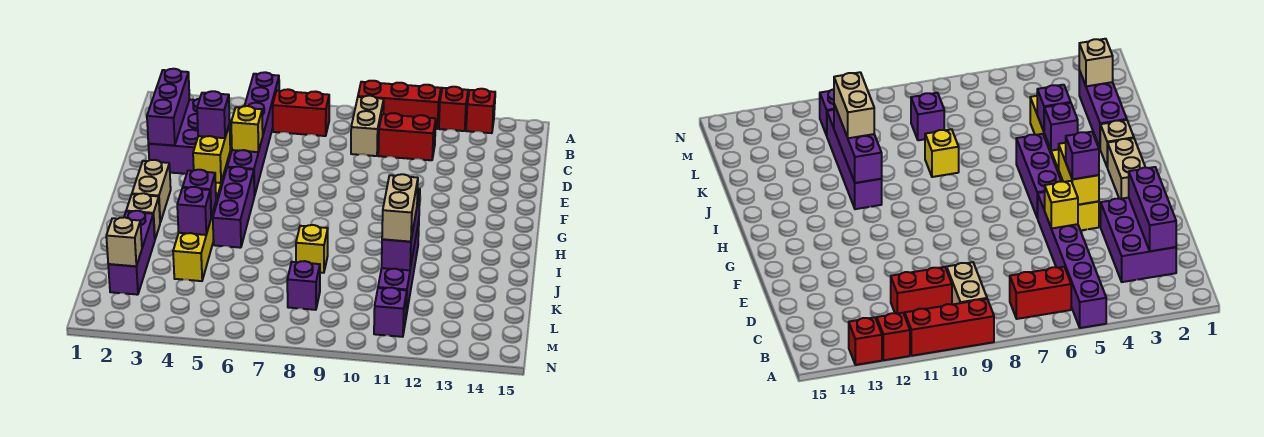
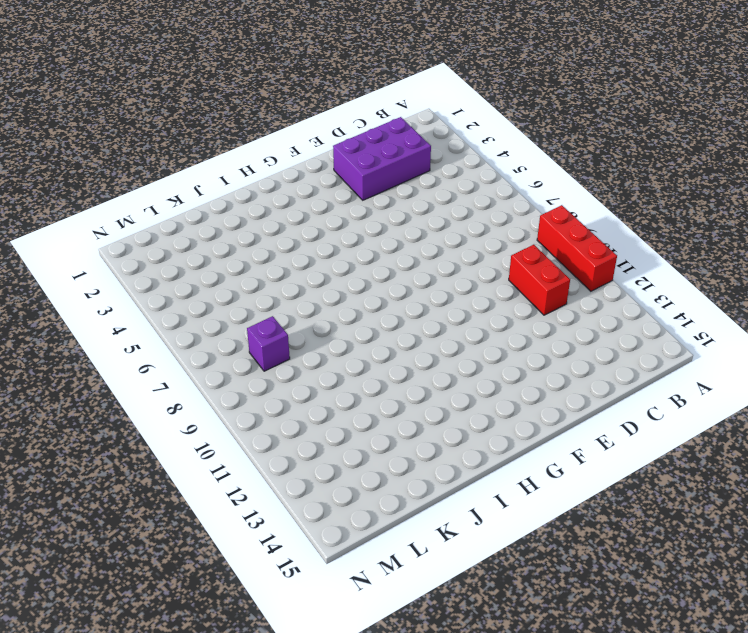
none -> purple brick A5:F5 level 1
none -> red brick A12 level 1
none -> red brick A13 level 1

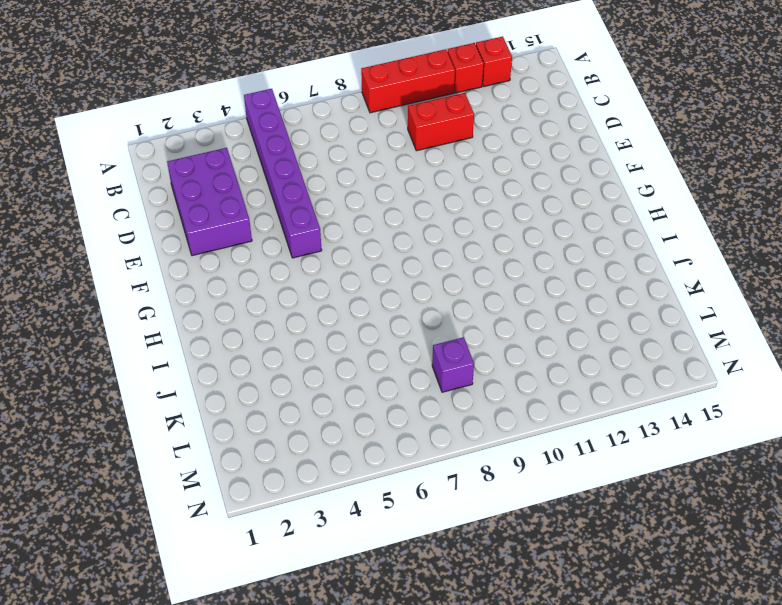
none -> red brick B6:B7 level 1
none -> tan brick B9:C9 level 1
none -> yellow brick F4:K4 level 1

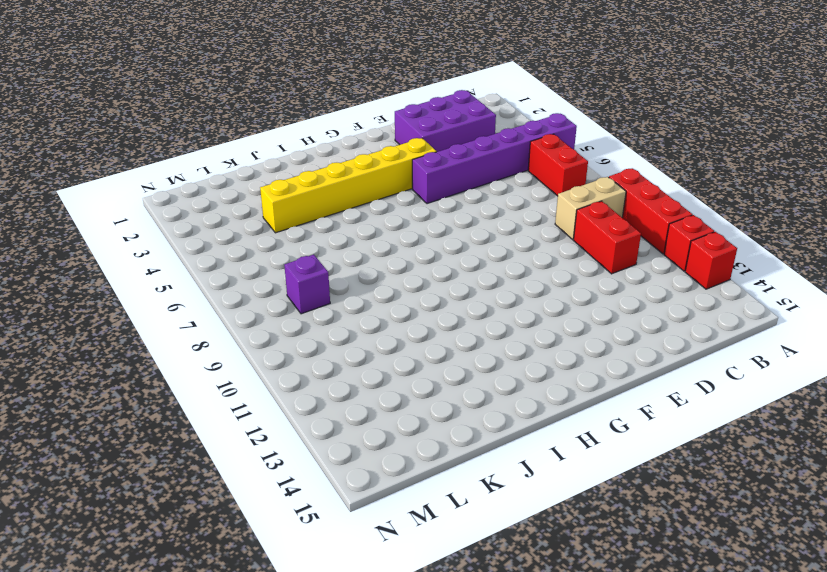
none -> tan brick G2:H2 level 1
none -> purple brick G5:I5 level 1
none -> tan brick I2 level 1

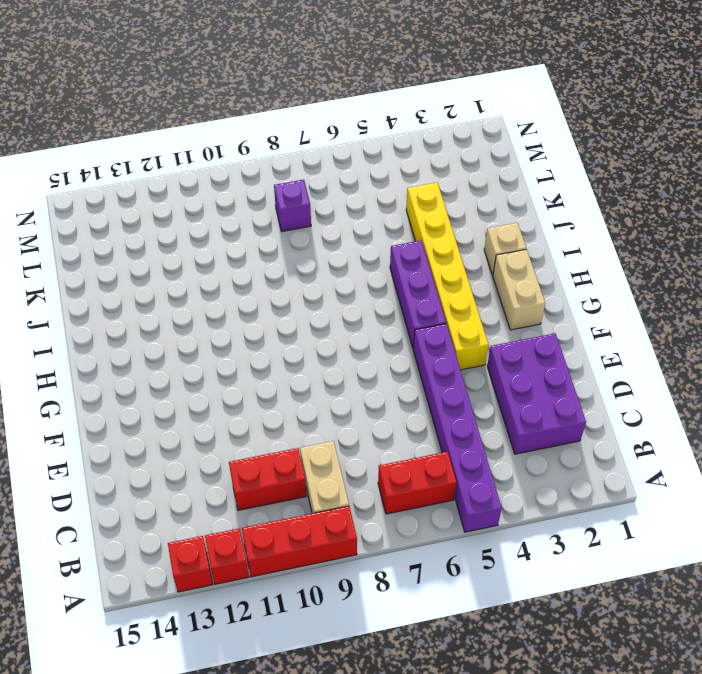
none -> purple brick I11:L11 level 1
none -> purple brick J2:L2 level 1
none -> yellow brick J8 level 1

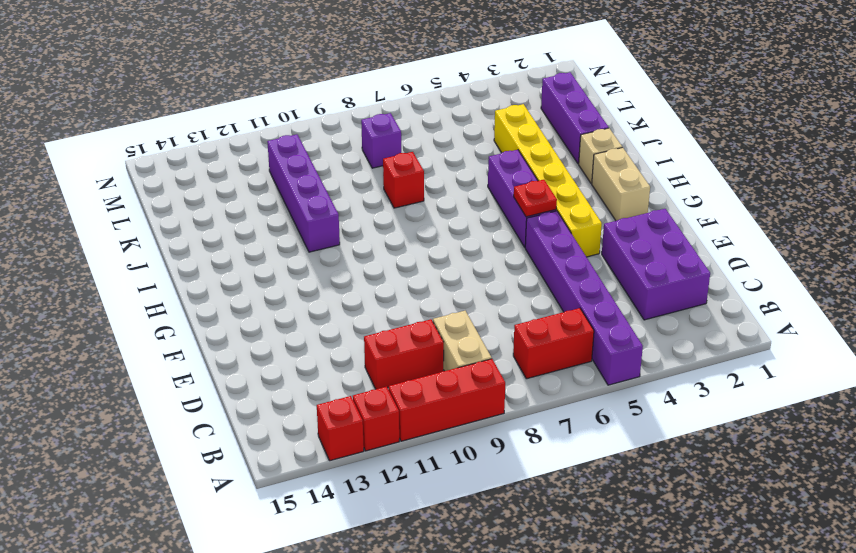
red plate G5 level 2 -> none
red brick J8 level 1 -> yellow brick J8 level 1
none -> purple brick M11 level 1
none -> purple brick C2:E2 level 2
none -> yellow brick E5 level 2

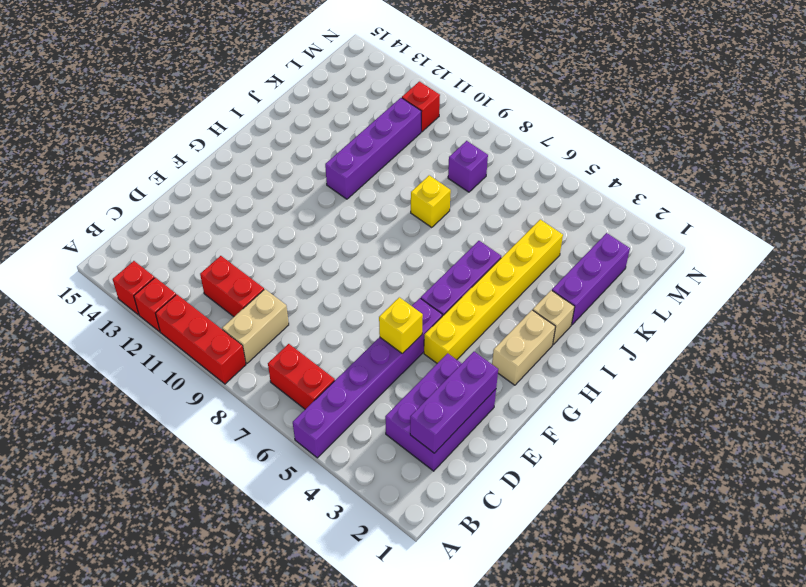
red brick M11 level 1 -> purple brick M11 level 1
none -> yellow brick F4:G4 level 2
none -> purple brick I4 level 2
none -> purple brick I11:K11 level 2

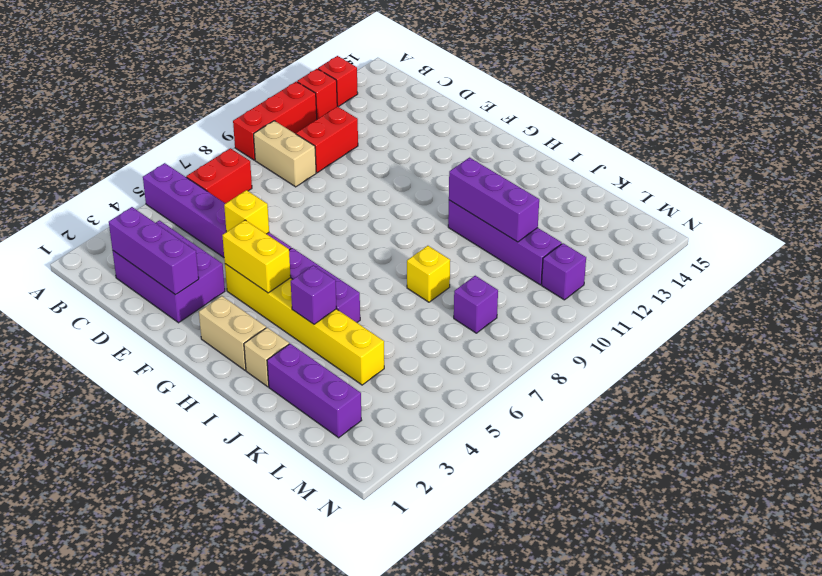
none -> purple brick J4 level 2
none -> tan brick L2 level 2
none -> purple brick F4 level 3

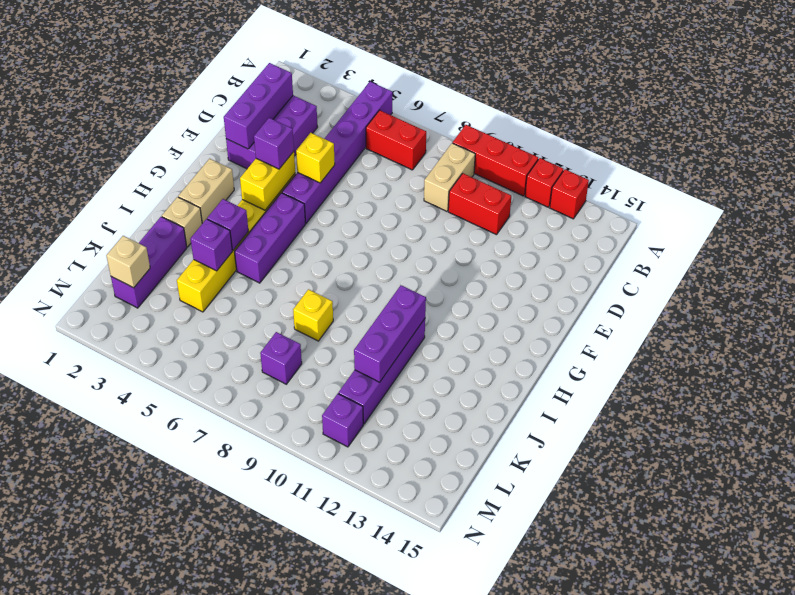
none -> tan brick J11:K11 level 3

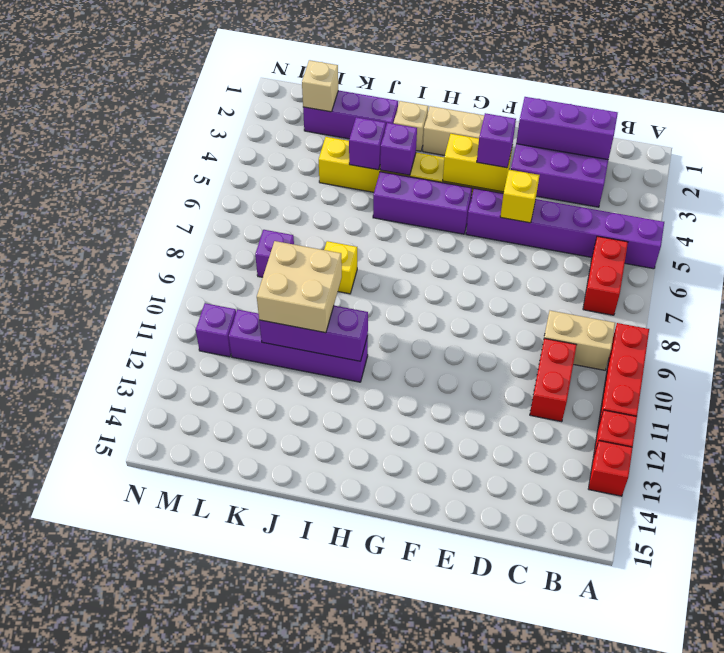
tan brick J10:K11 level 3 -> tan brick J11:K11 level 3

